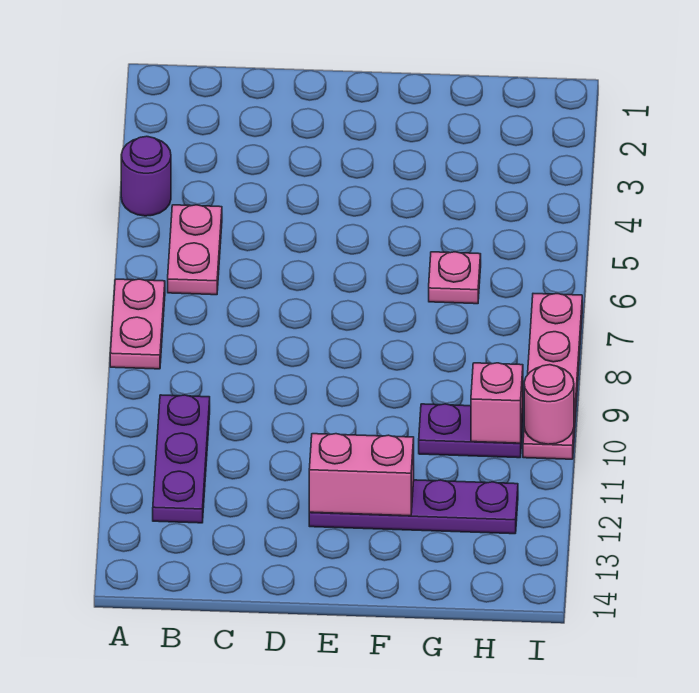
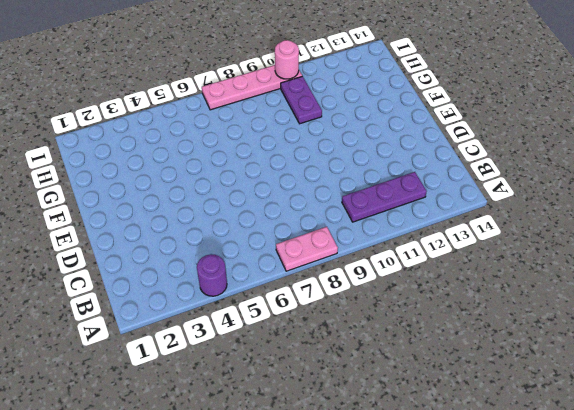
none -> pink plate B5:B6 level 1
none -> purple plate E12:H12 level 1

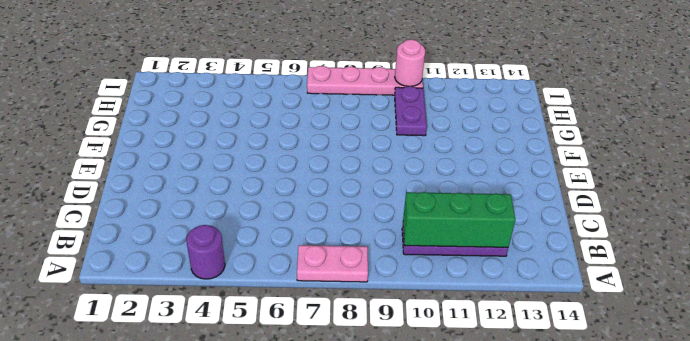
green brick B10:B12 level 2 -> none
none -> pink plate B5:B6 level 1
none -> purple plate E12:H12 level 1

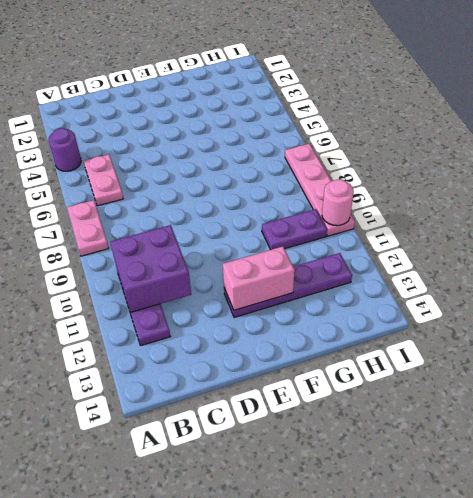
purple brick B10:C11 level 2 -> none
none -> pink plate G6 level 1
none -> pink brick H10 level 2

